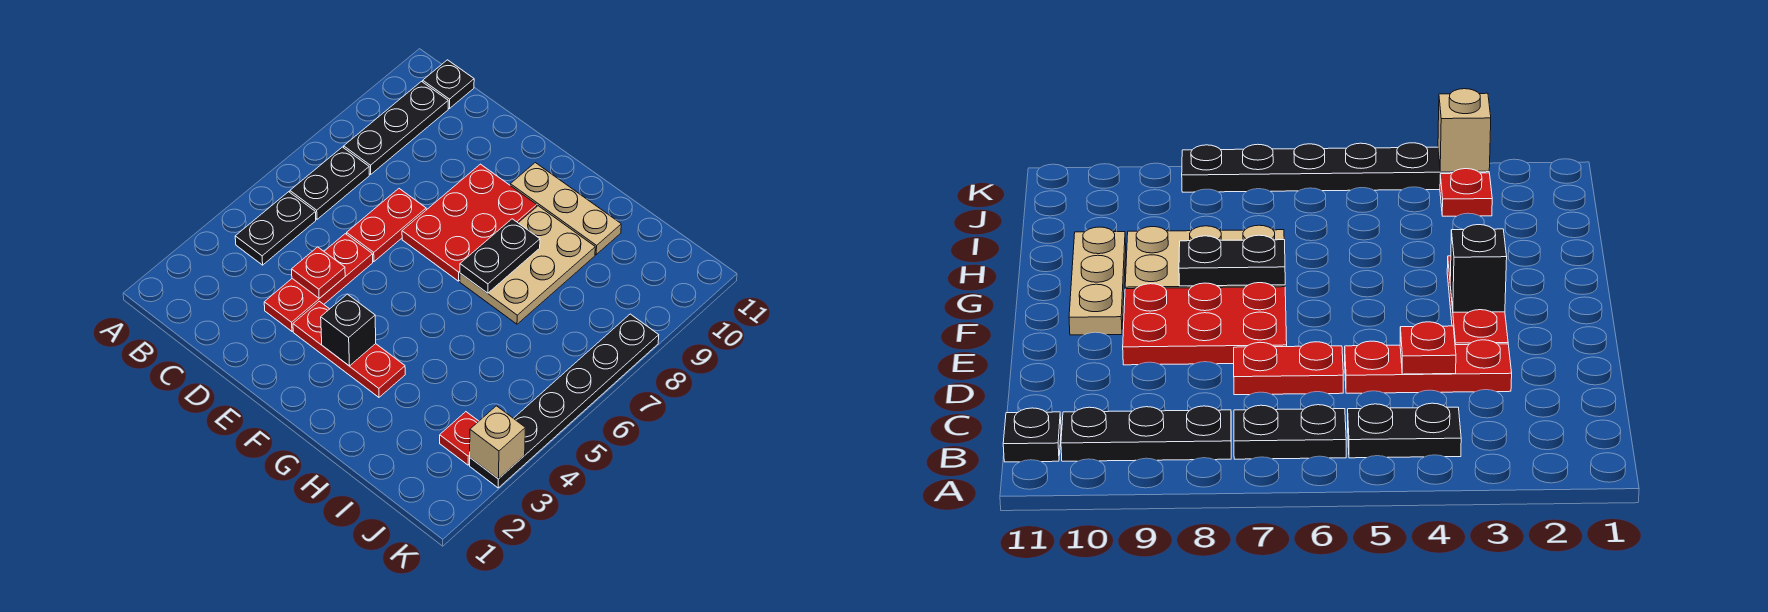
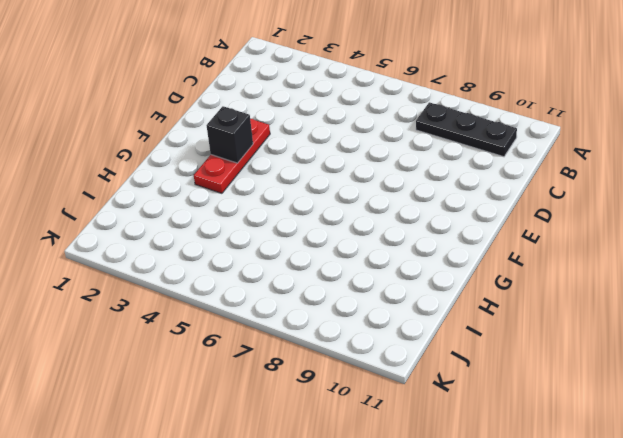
none -> black plate B4:B5 level 1
none -> black plate B6:B7 level 1
none -> black plate B11 level 1

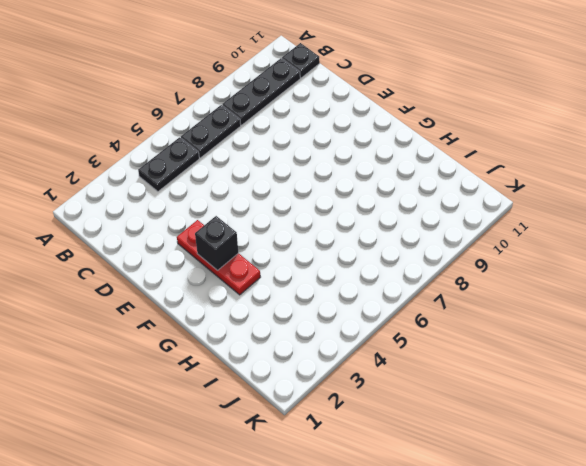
none -> red plate D3:D5 level 1
none -> red plate D6:D7 level 1
none -> red plate E7:F9 level 1

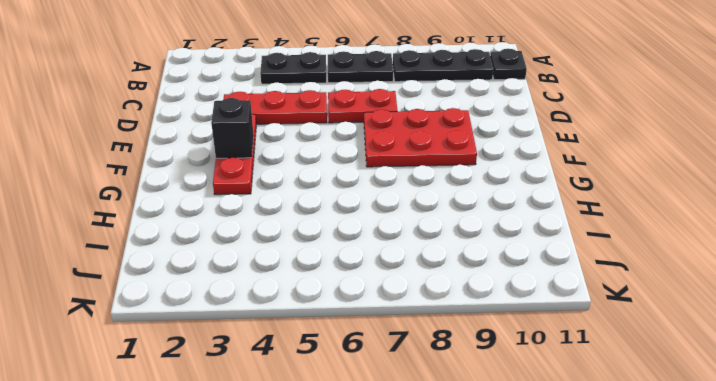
none -> tan plate F10:H10 level 1
none -> tan plate G7:H9 level 1
none -> red plate J3 level 1

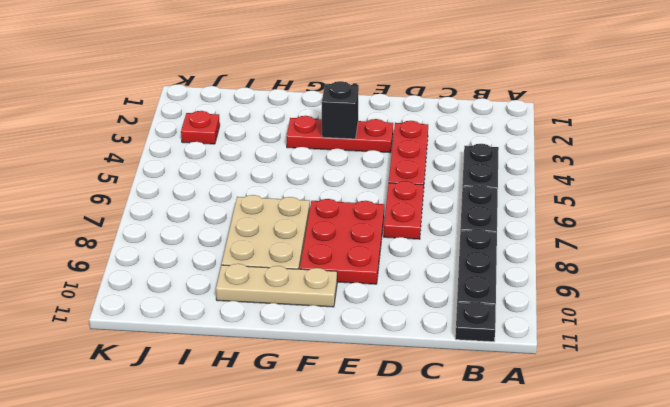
none -> black plate K3:K8 level 1
none -> red plate D4 level 2
none -> black plate G7:G8 level 2

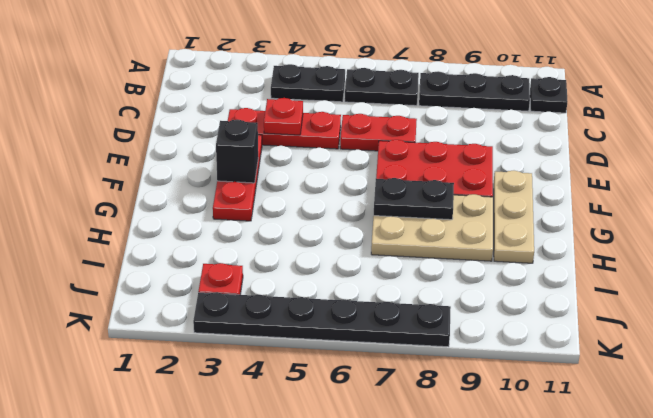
none -> tan brick K3 level 2

